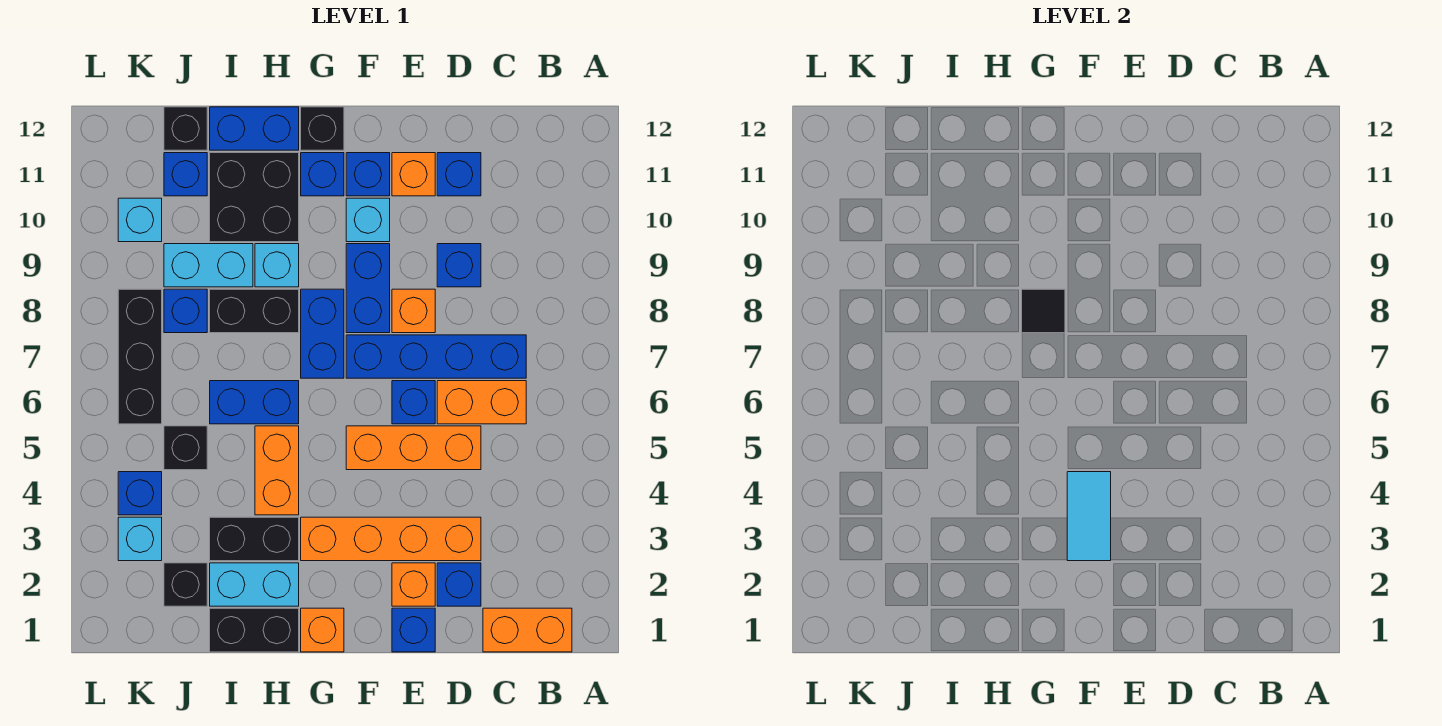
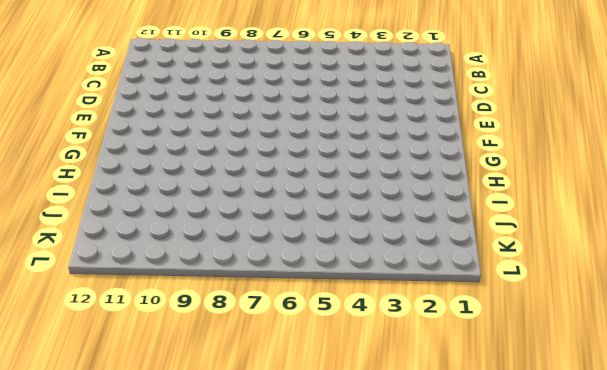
none -> orange brick B1:C1 level 1
none -> orange brick C6:D6 level 1
none -> blue brick C7:F7 level 1
none -> blue brick D2 level 1

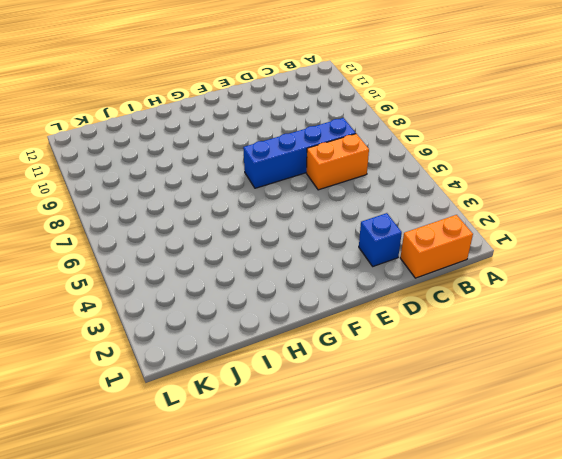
none -> orange brick D3:G3 level 1
none -> orange brick D5:F5 level 1
none -> blue brick D9 level 1
none -> blue brick D11 level 1

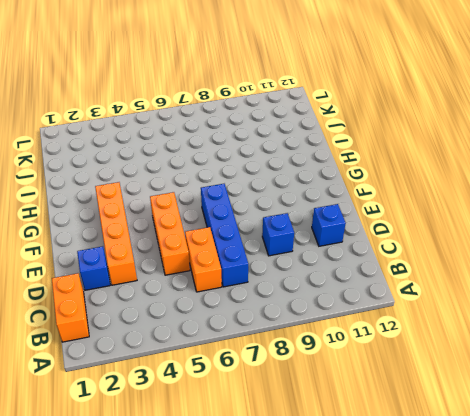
none -> blue brick E1 level 1
none -> orange brick E2 level 1
none -> blue brick E6 level 1
none -> orange brick E8 level 1

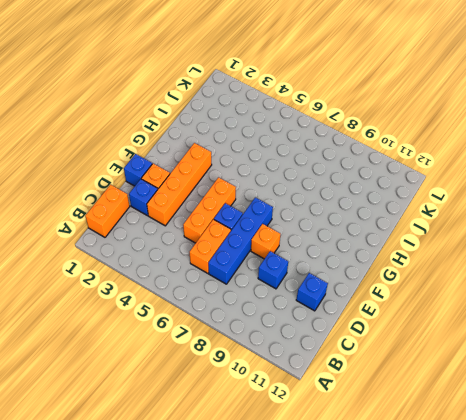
none -> orange brick E11 level 1
none -> blue brick F8:F9 level 1
none -> cyan brick F10 level 1
none -> blue brick F11 level 1

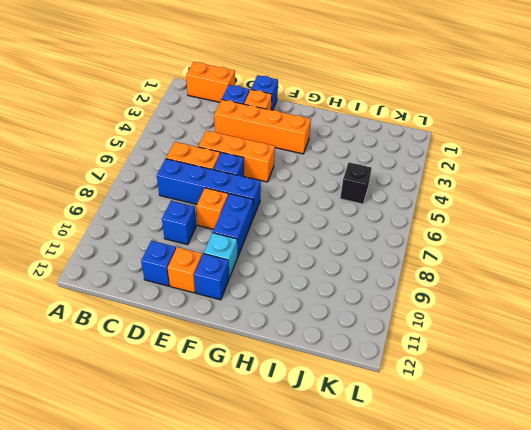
none -> orange brick G1 level 1
none -> blue brick G7:G8 level 1
none -> blue brick G11 level 1
none -> black brick G12 level 1

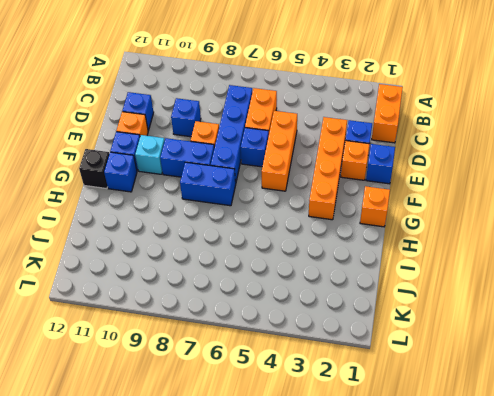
none -> black brick H1:I1 level 1
none -> cyan brick H2:I2 level 1
none -> black brick H3:I3 level 1
none -> orange brick H4:H5 level 1

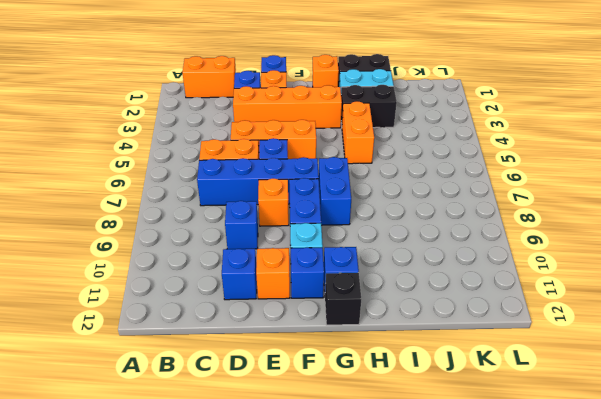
none -> blue brick H6:I6 level 1
none -> black brick H8:I8 level 1
none -> cyan brick H9 level 1
none -> black brick H10:I11 level 1

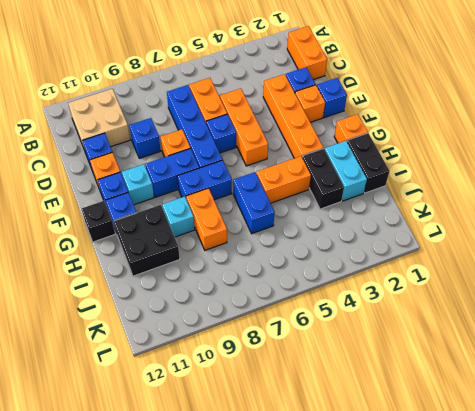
tan brick B10:C11 level 1 -> none
orange brick H8:I8 level 1 -> black brick H8:I8 level 1
none -> blue brick H12:I12 level 1
none -> cyan brick I9:J9 level 1
none -> black brick J2 level 1
none -> black brick J5 level 1

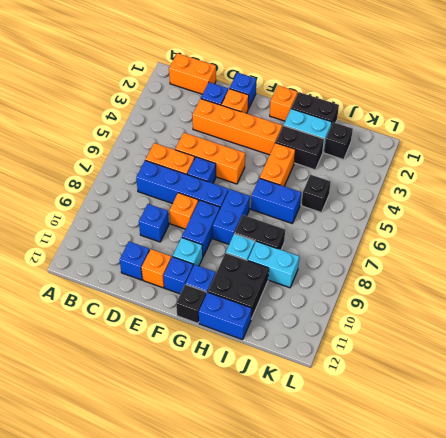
none -> blue brick J8 level 1
none -> blue brick J11 level 1
none -> black brick J12 level 1
none -> cyan brick K3 level 1

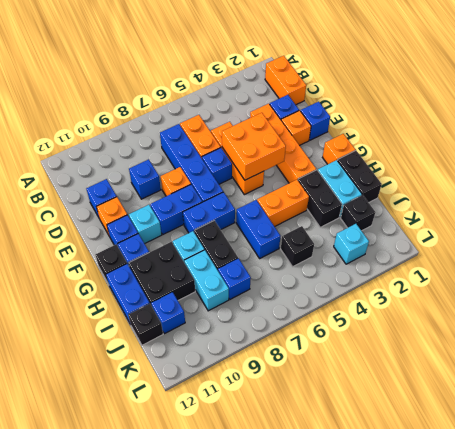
orange brick E4:F5 level 2 -> cyan tile F3:F4 level 2
none -> blue brick K4 level 1
none -> black brick K6:K8 level 1
none -> cyan brick K10 level 1
none -> black tile G8 level 2

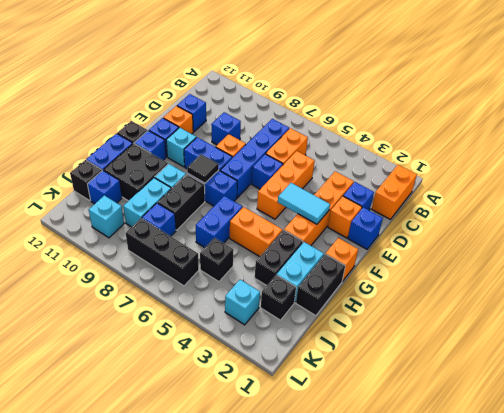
none -> blue brick K4 level 1

